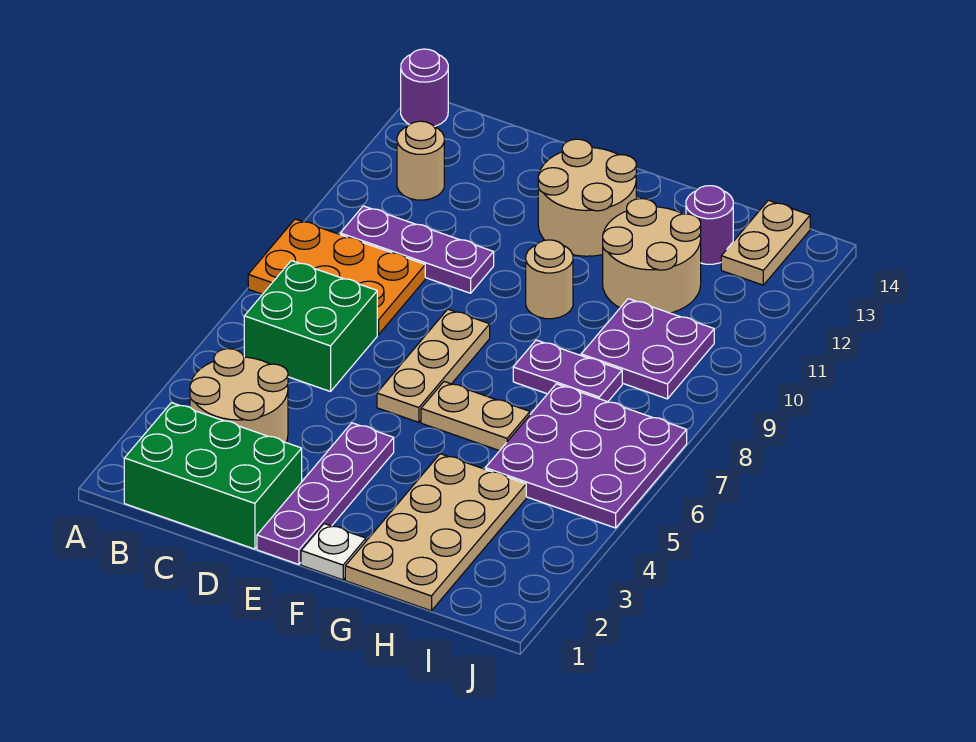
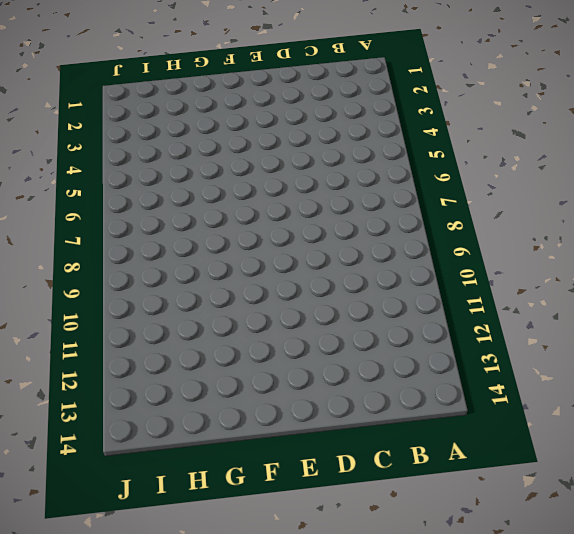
none -> orange plate A8:C9 level 1
none -> purple round brick A14 level 1
none -> green brick B1:D2 level 1

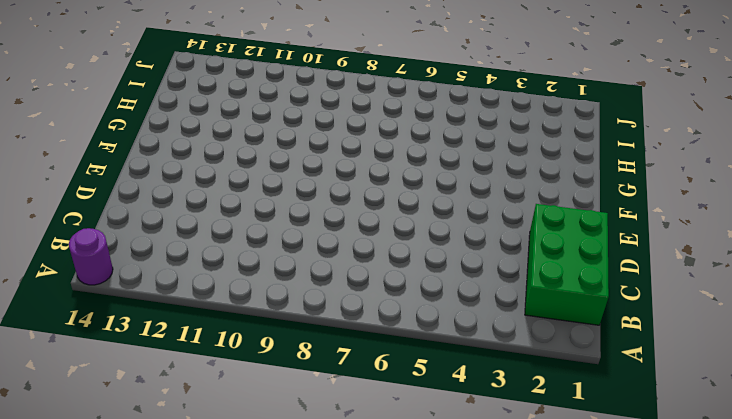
none -> orange plate A8:C9 level 1
none -> tan round brick B3:C4 level 1
none -> green brick B6:C7 level 1

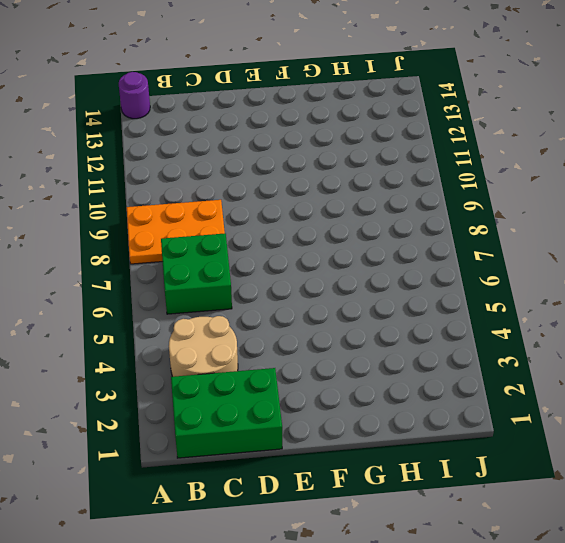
none -> purple plate B10:D10 level 1
none -> tan round brick B12 level 1
none -> purple plate E1:E4 level 1

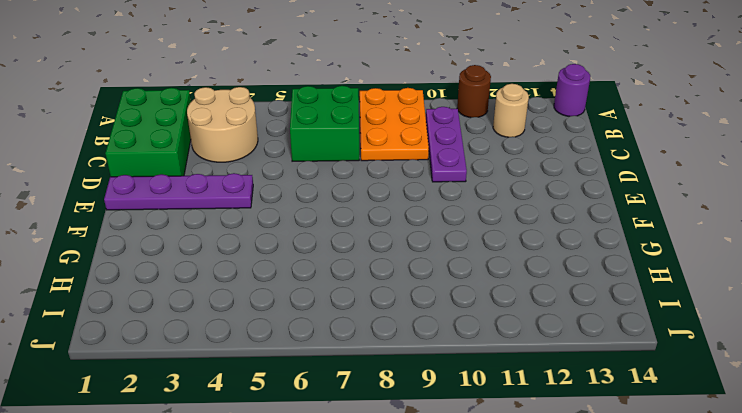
brown round brick A11 level 1 -> none
none -> tan plate E6:E8 level 1
none -> tan round brick E12:F13 level 1
none -> white plate F1 level 1

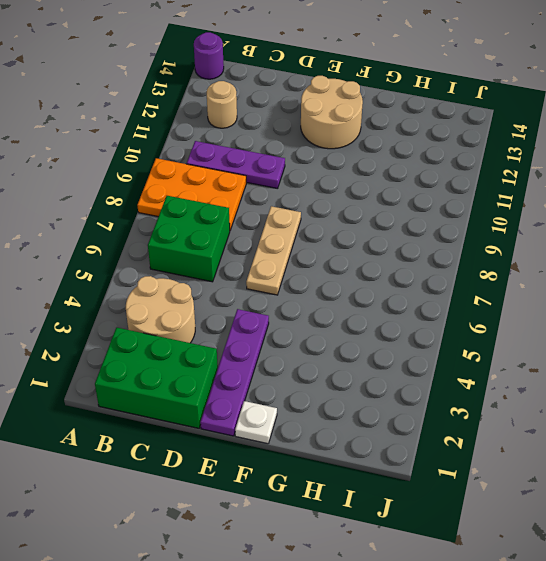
none -> tan plate F6:G6 level 1
none -> tan round brick F10 level 1
none -> tan plate G1:H4 level 1

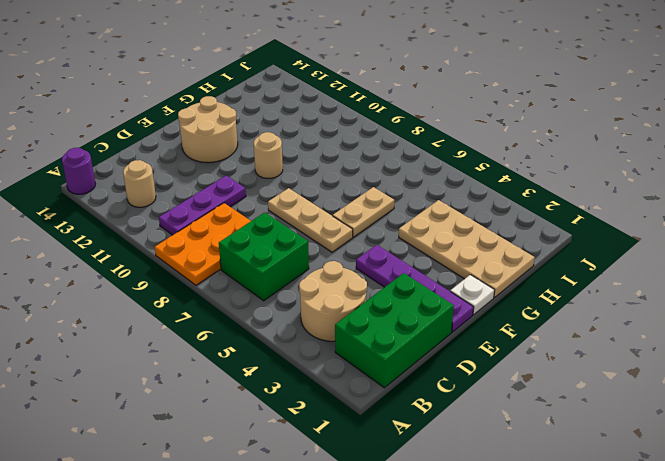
none -> purple plate G8:H8 level 1
none -> tan round brick G11:H12 level 1
none -> purple plate H5:J7 level 1

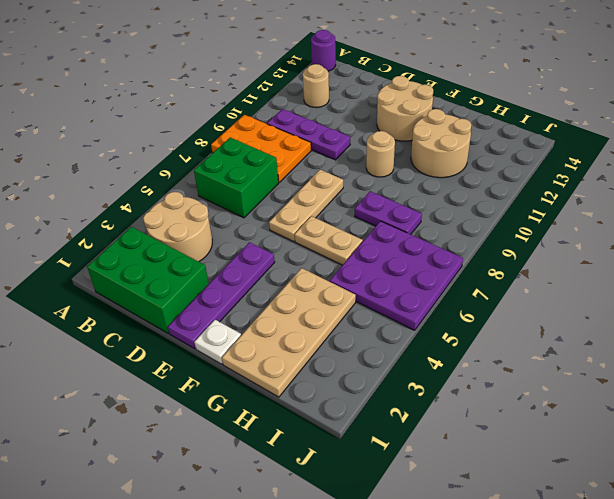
none -> purple plate H9:I10 level 1
none -> purple round brick H13 level 1
none -> tan plate I13:I14 level 1

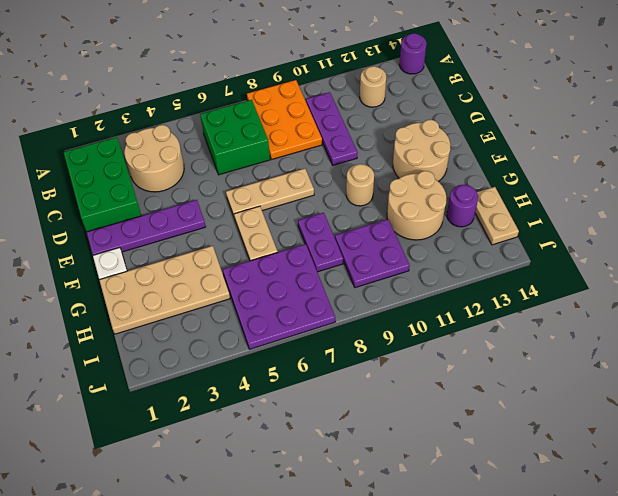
tan plate H14:I14 level 1 -> tan plate I13:I14 level 1

